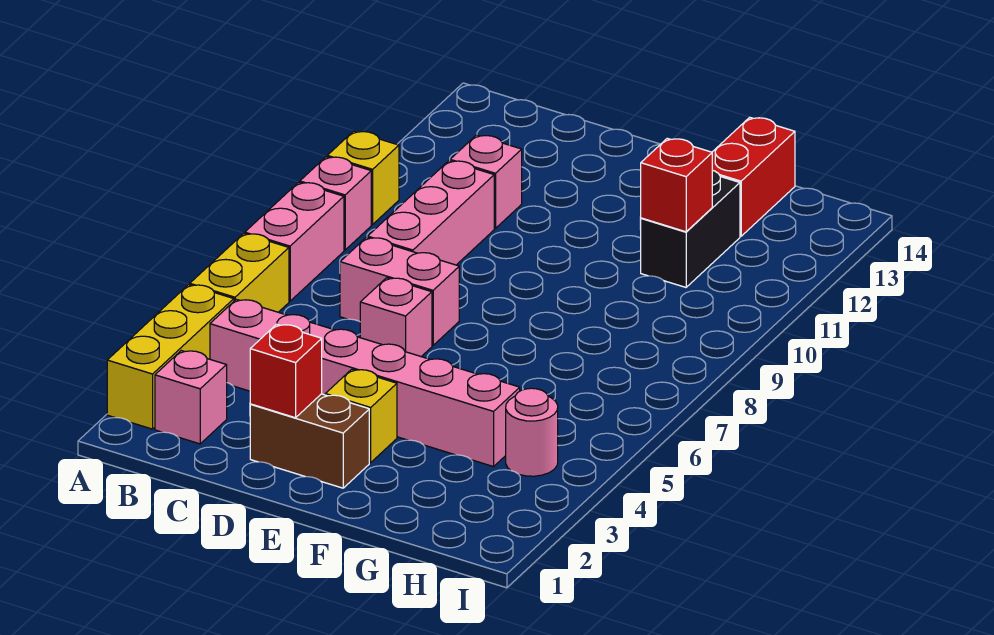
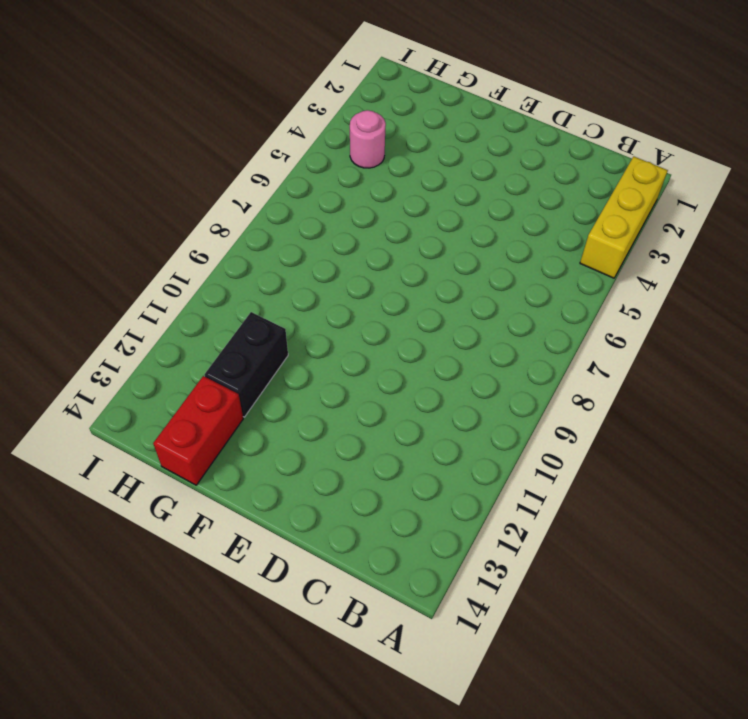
none -> yellow brick A5:A6 level 1
none -> pink brick A7:A8 level 1
none -> pink brick A9 level 1

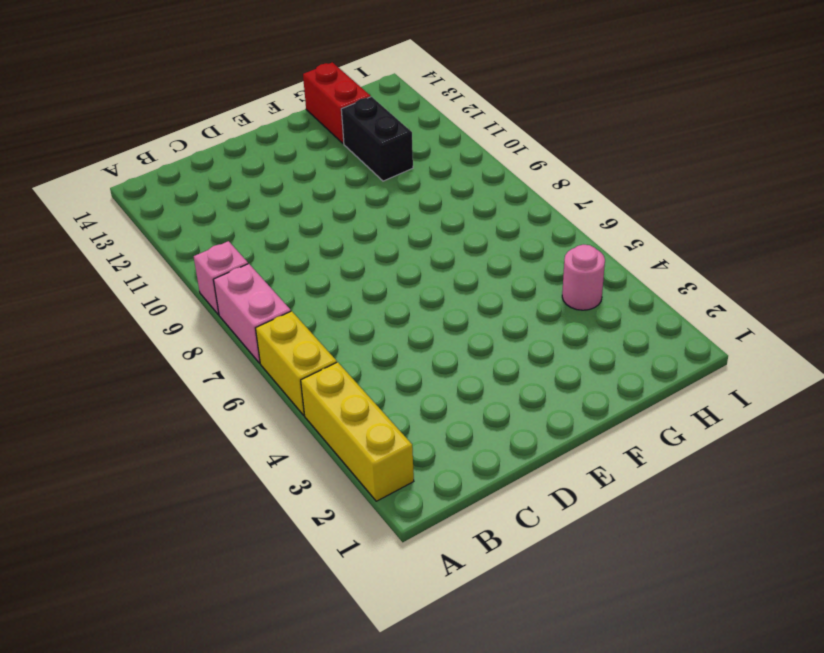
none -> yellow brick A10 level 1
none -> pink brick B2 level 1
none -> pink brick B4:G4 level 1

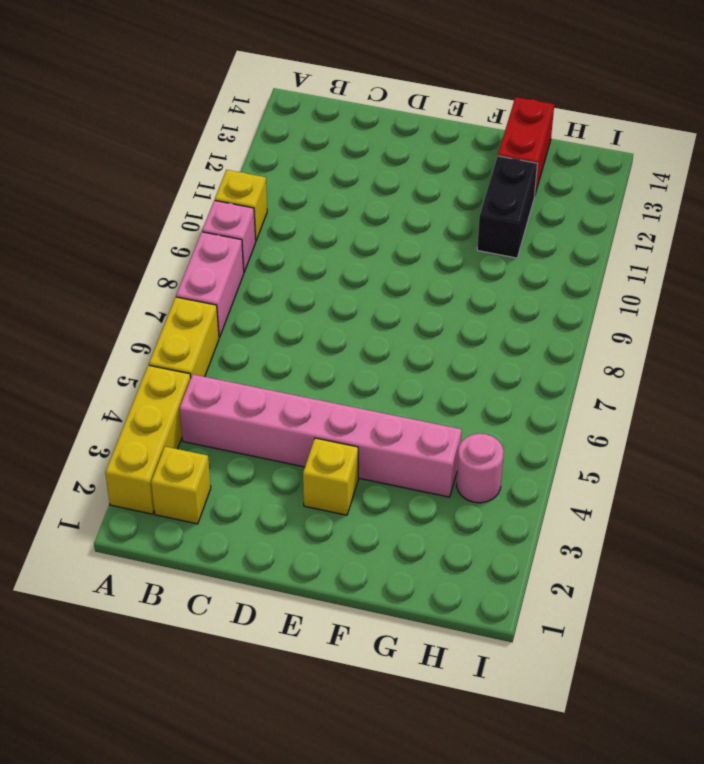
yellow brick B2 level 1 -> pink brick B2 level 1
none -> pink brick C7:D7 level 1
none -> pink brick C8:C10 level 1
none -> pink brick C11 level 1

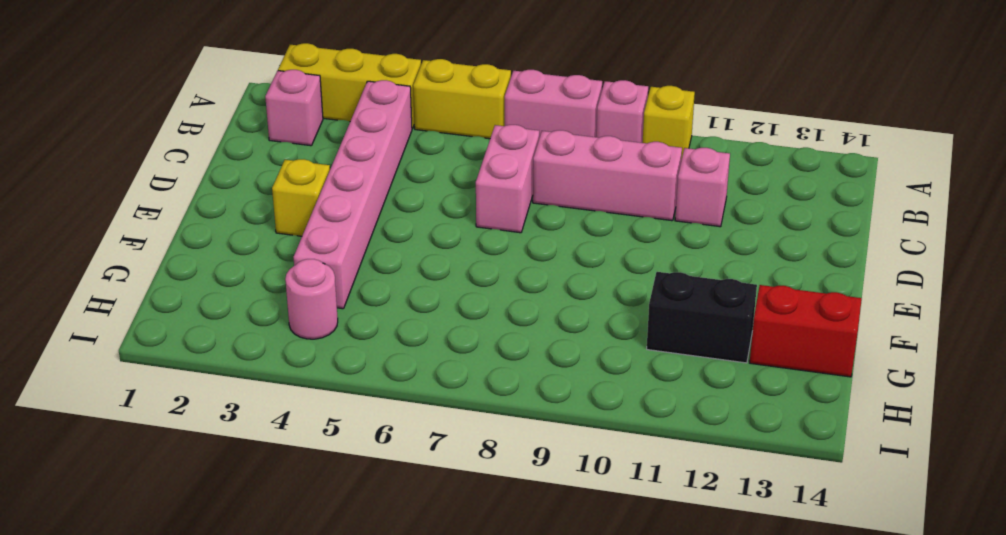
none -> brown brick D2:E2 level 1
none -> pink brick D6 level 1
none -> red brick D2 level 2

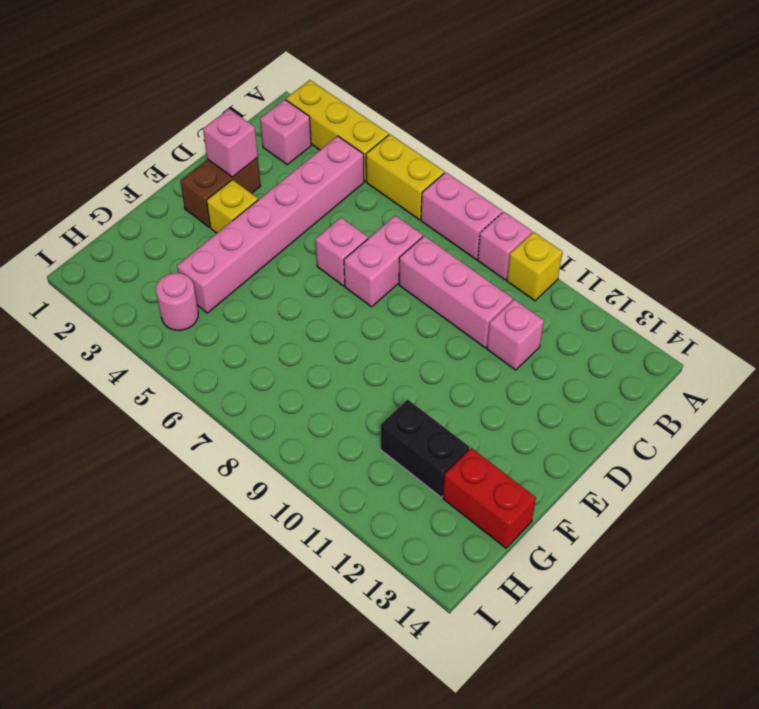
pink brick D2 level 2 -> red brick D2 level 2
none -> red brick G11 level 2

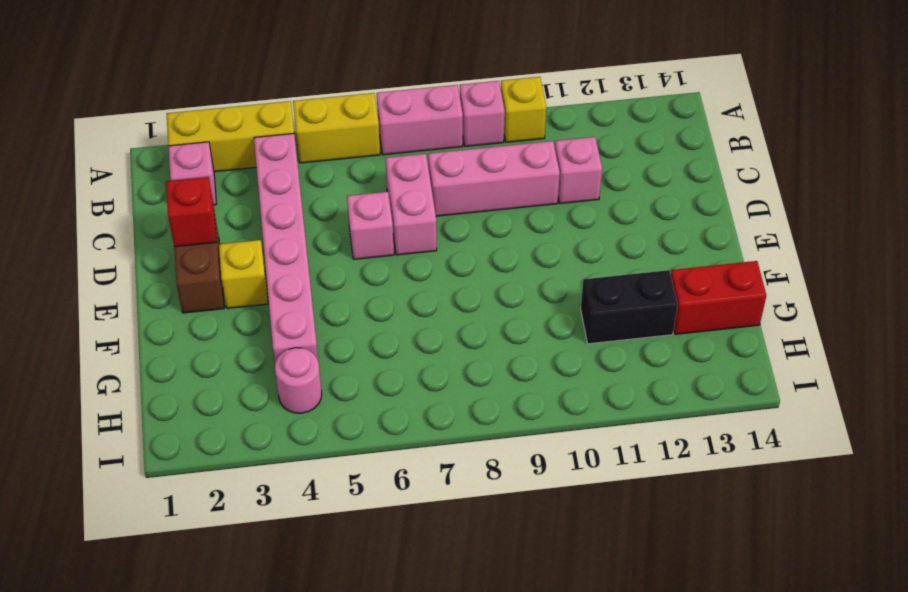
none -> red brick G11 level 2

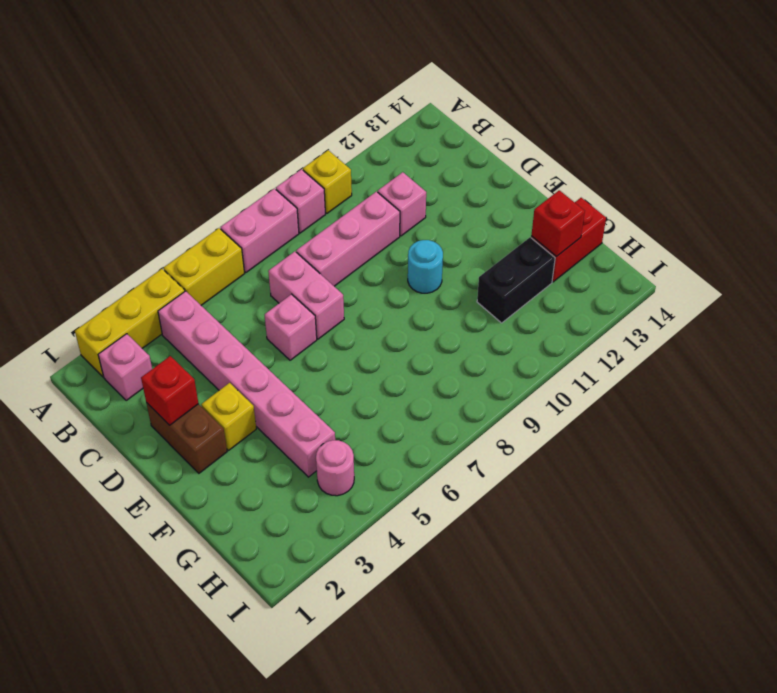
cyan round brick E10 level 1 -> none
red brick G13 level 2 -> red brick G11 level 2

